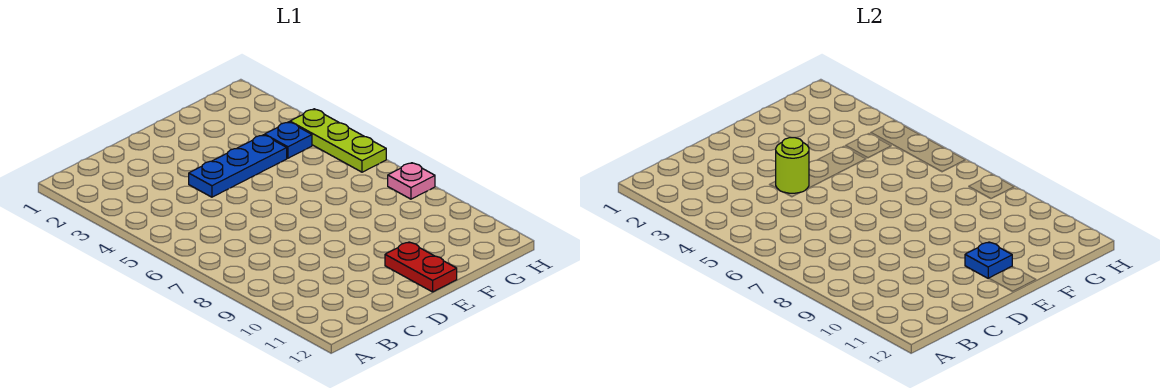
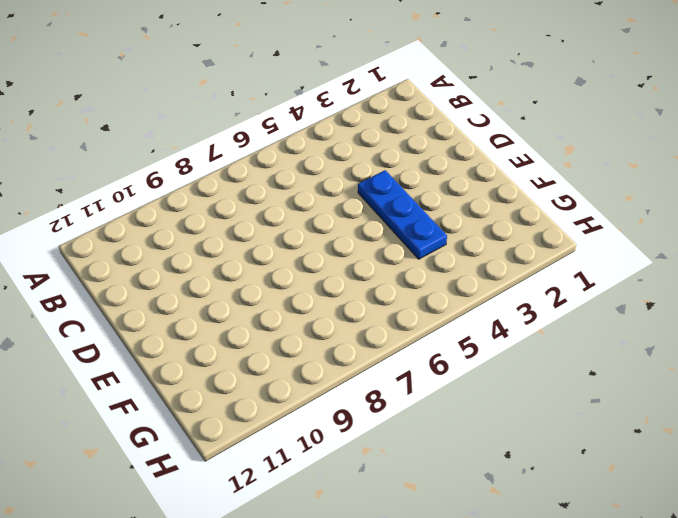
none -> red plate E11:E12 level 1
none -> blue plate G4 level 1

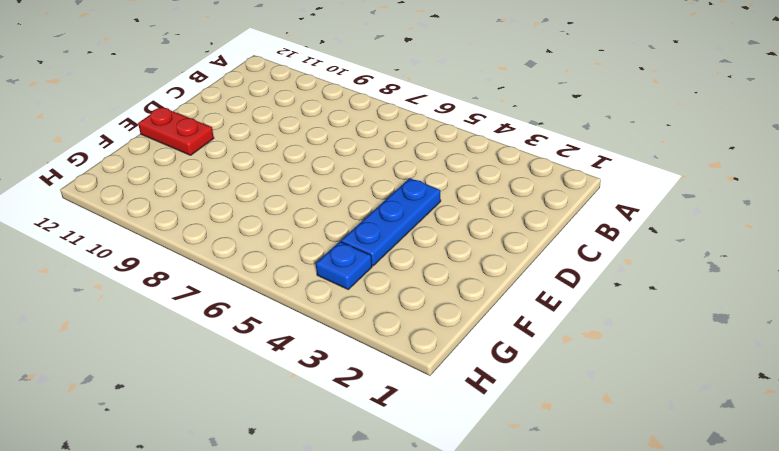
none -> lime plate H4:H6 level 1
none -> pink plate H8 level 1

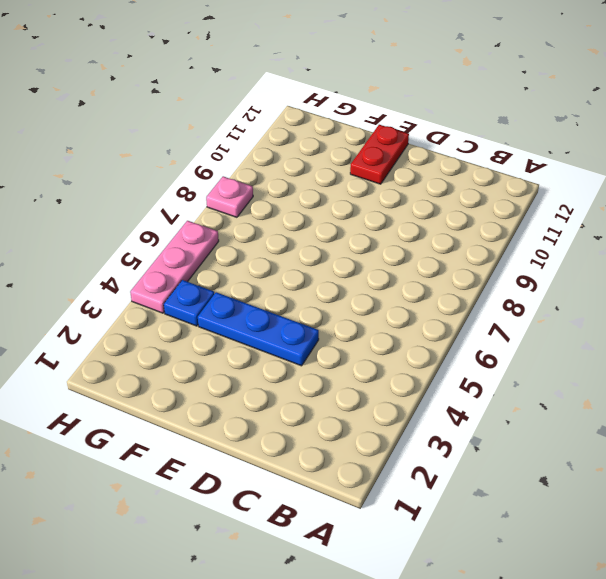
pink plate H4:H6 level 1 -> lime plate H4:H6 level 1
none -> lime round brick D4 level 2
none -> blue plate E11 level 2

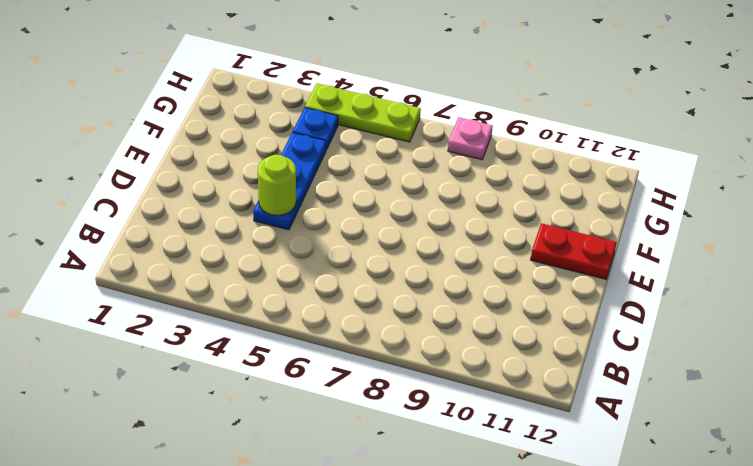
none -> blue plate E11 level 2

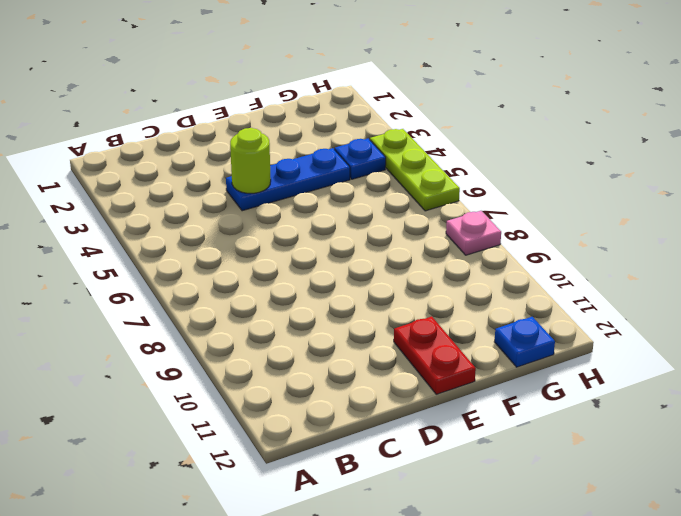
blue plate G12 level 1 -> blue plate E11 level 2

